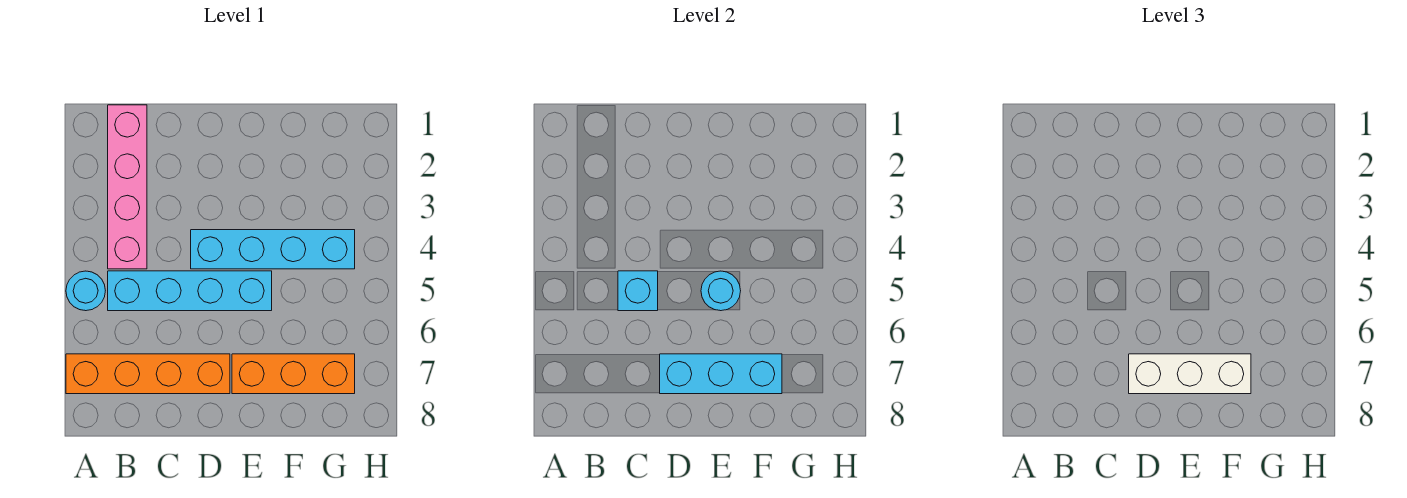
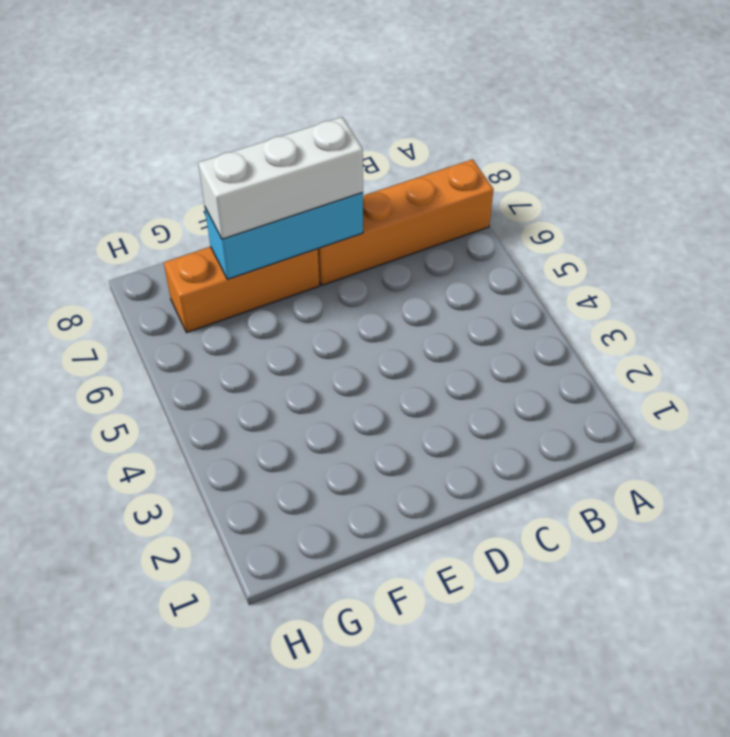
none -> cyan round brick A5 level 1
none -> pink brick B1:B4 level 1

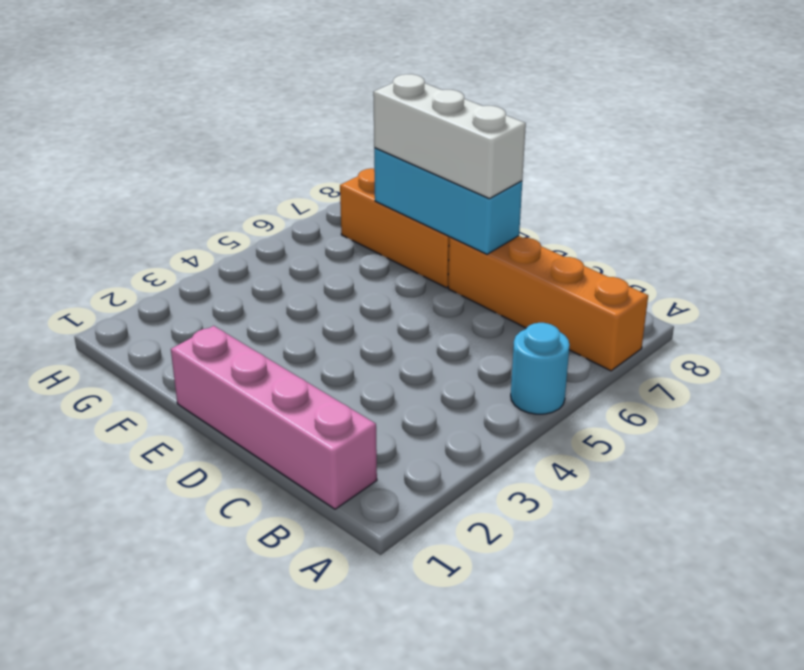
pink brick B1:E1 level 1 -> pink brick B1:B4 level 1
none -> cyan brick B5:E5 level 1
none -> cyan brick D4:G4 level 1

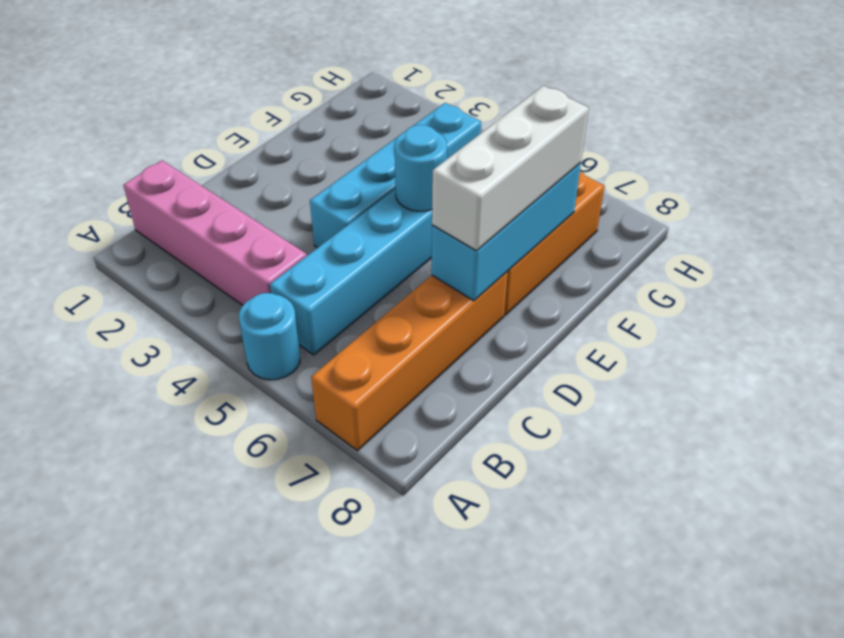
none -> cyan brick C5 level 2

